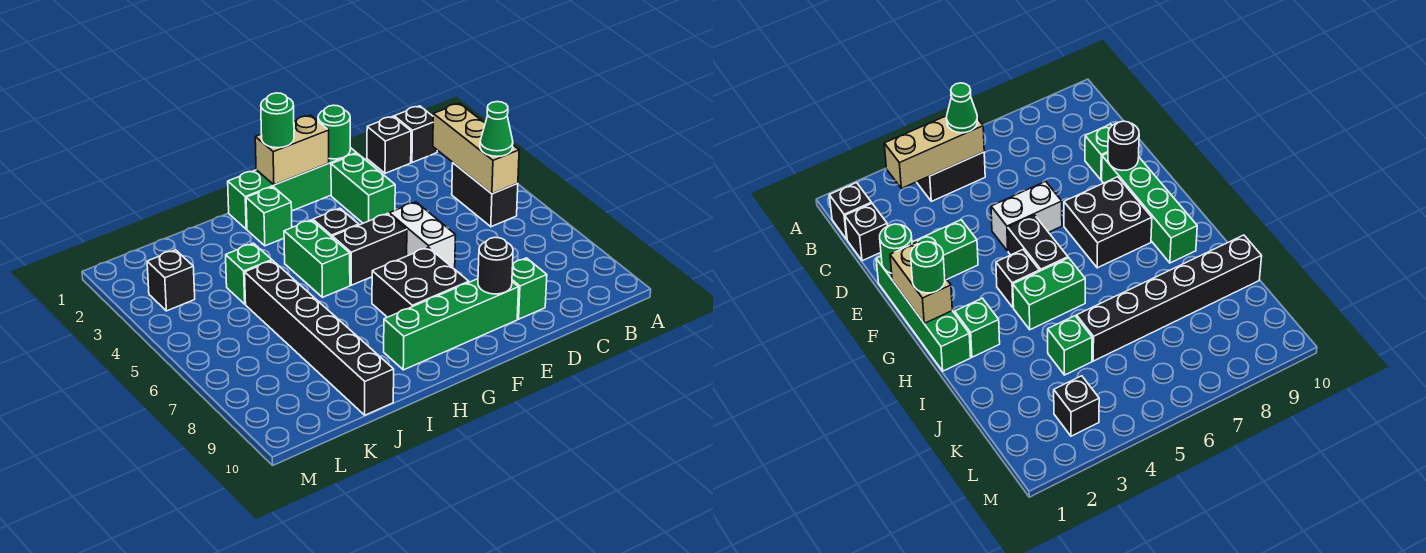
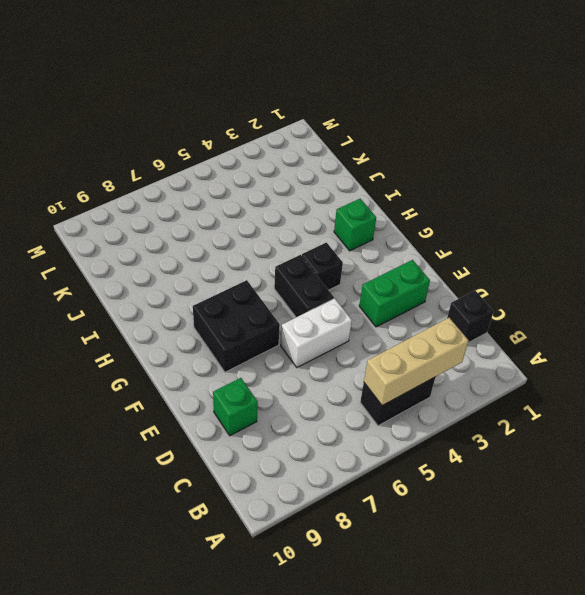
none -> black brick B1 level 1
none -> green brick E1:H1 level 1
none -> green brick E9:H9 level 1

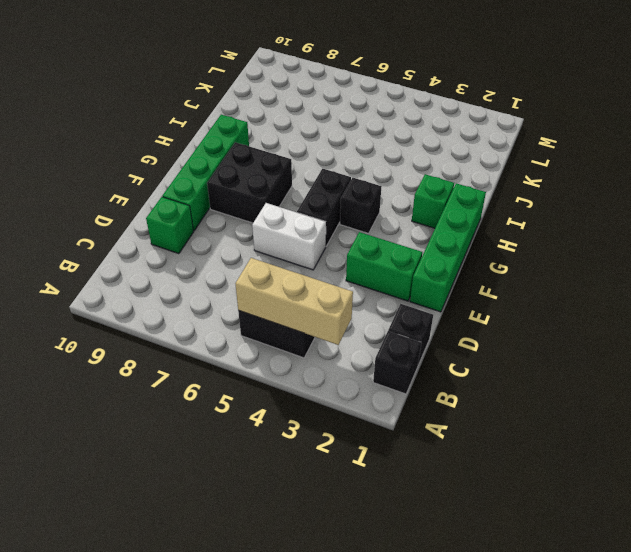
none -> green brick H4:H5 level 1
none -> green brick J4 level 1
none -> black brick J5:J10 level 1

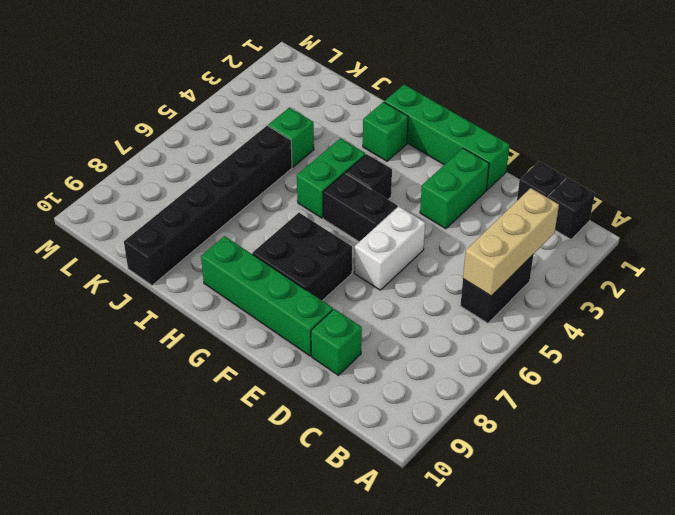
none -> black brick L3 level 1
none -> green round brick E1 level 2
none -> black round brick E9 level 2

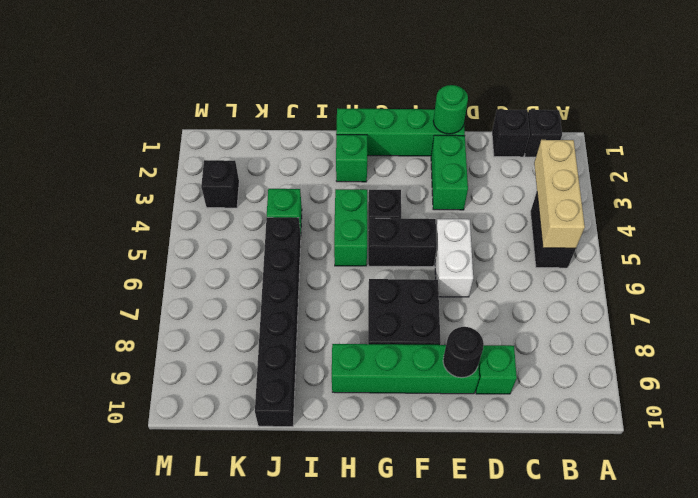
none -> tan brick F1:G1 level 2
none -> green cone B5 level 3
none -> green round brick G1 level 3

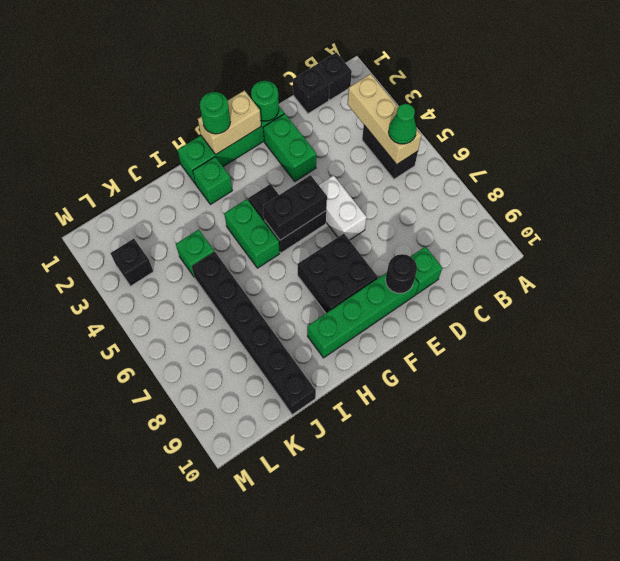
black brick F5:G5 level 2 -> none

